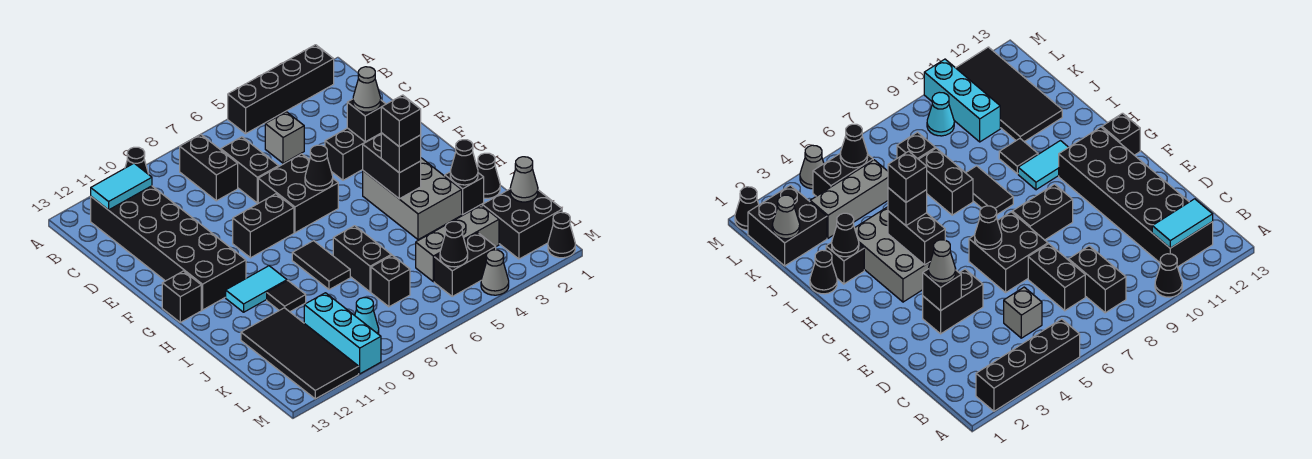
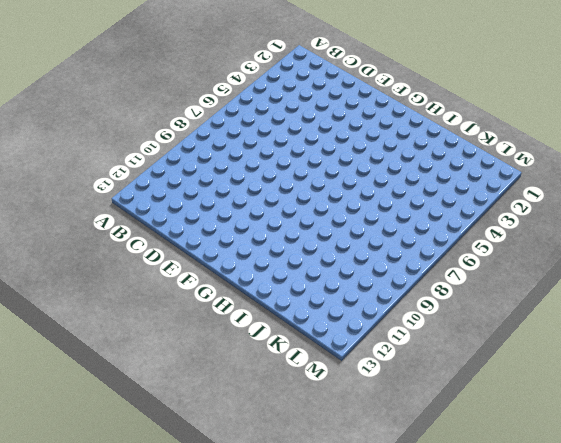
none -> black brick A2:A5 level 1
none -> black cone A10 level 1
none -> black brick B8:C8 level 1
none -> black brick B11:G12 level 1

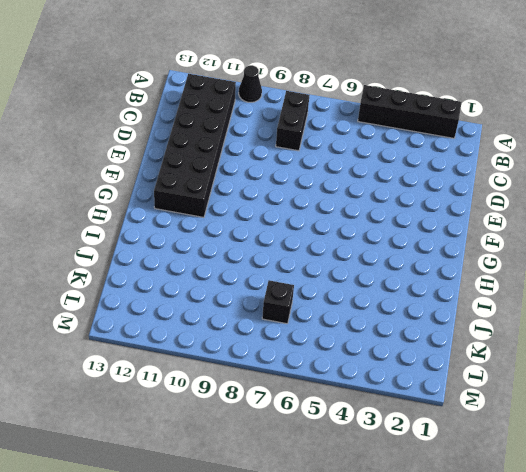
none -> grey brick C5 level 1
none -> black brick C7:D7 level 1
none -> black brick E3:E4 level 1
none -> black brick E6:F7 level 1

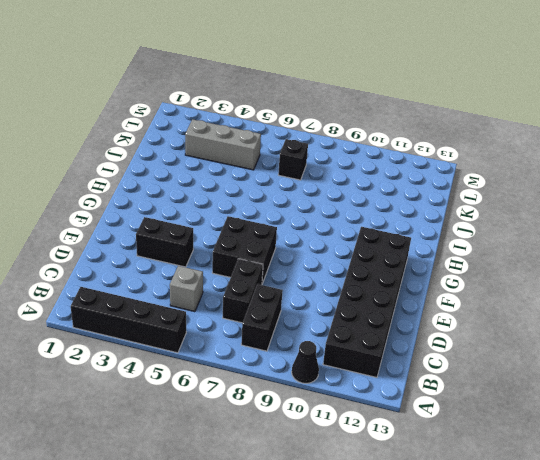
none -> black brick F8:F9 level 1
none -> grey brick G3:I4 level 1
none -> black brick G13 level 1
none -> black tile H8:I8 level 1

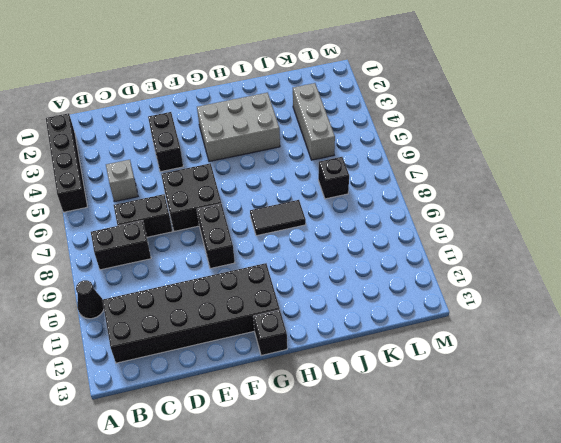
none -> cyan tile H10:H11 level 1
none -> black cone I1 level 1
none -> black brick I2 level 1
none -> black brick I7:J7 level 1

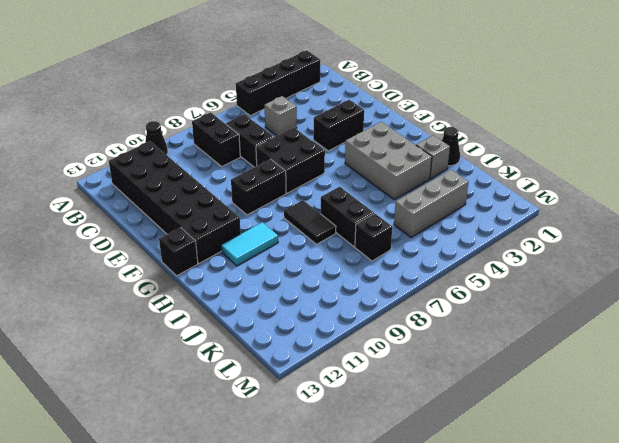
grey brick I2 level 1 -> black brick I2 level 1
none -> black tile I10 level 1
none -> black tile J11:M12 level 1
none -> black brick K1:L2 level 1
none -> cyan brick K10:M10 level 1

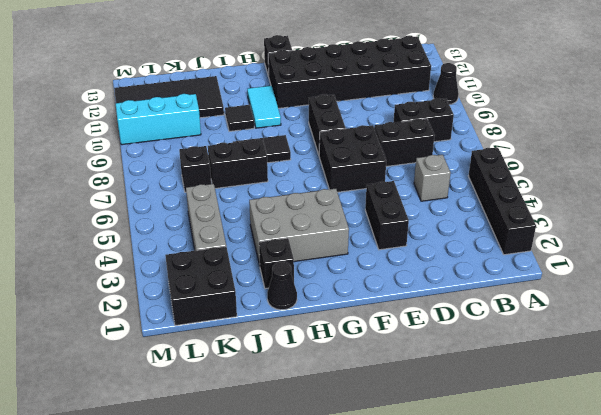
none -> black brick L4:L5 level 1
none -> cyan cone L9 level 1
none -> black cone M1 level 1
none -> grey cone M4 level 1

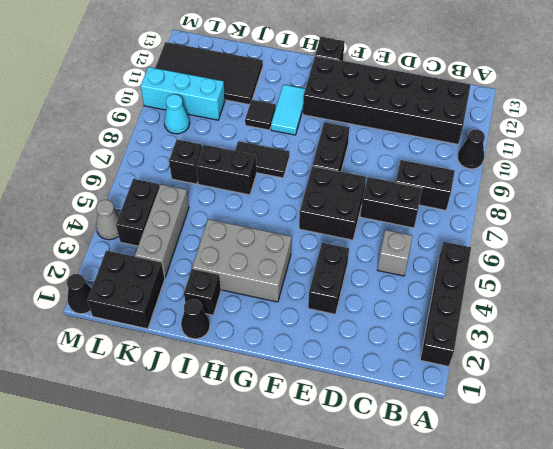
none -> cyan tile B11:B12 level 2
none -> black brick E3 level 2
none -> black cone F6 level 2
none -> black brick G4:H4 level 2

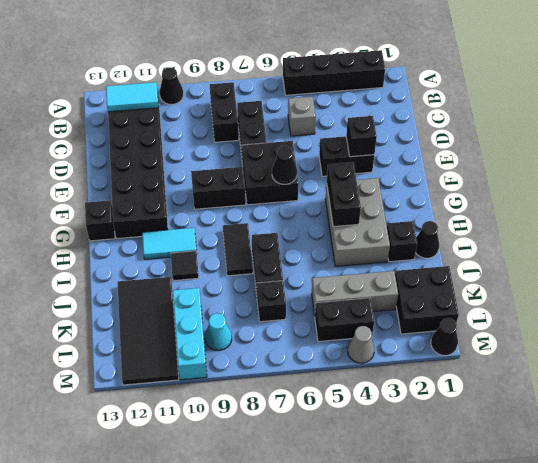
none -> black cone I2 level 2
none -> grey cone K1 level 2
none -> black cone L5 level 2
none -> grey cone E3 level 3

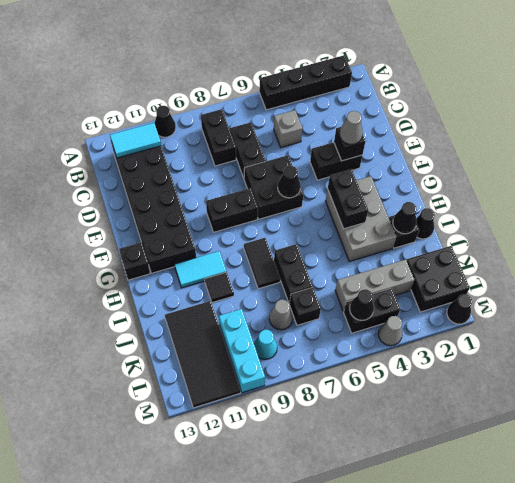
grey cone K8 level 1 -> grey cone K1 level 2
none -> black brick H4 level 3
none -> black brick H4 level 4

